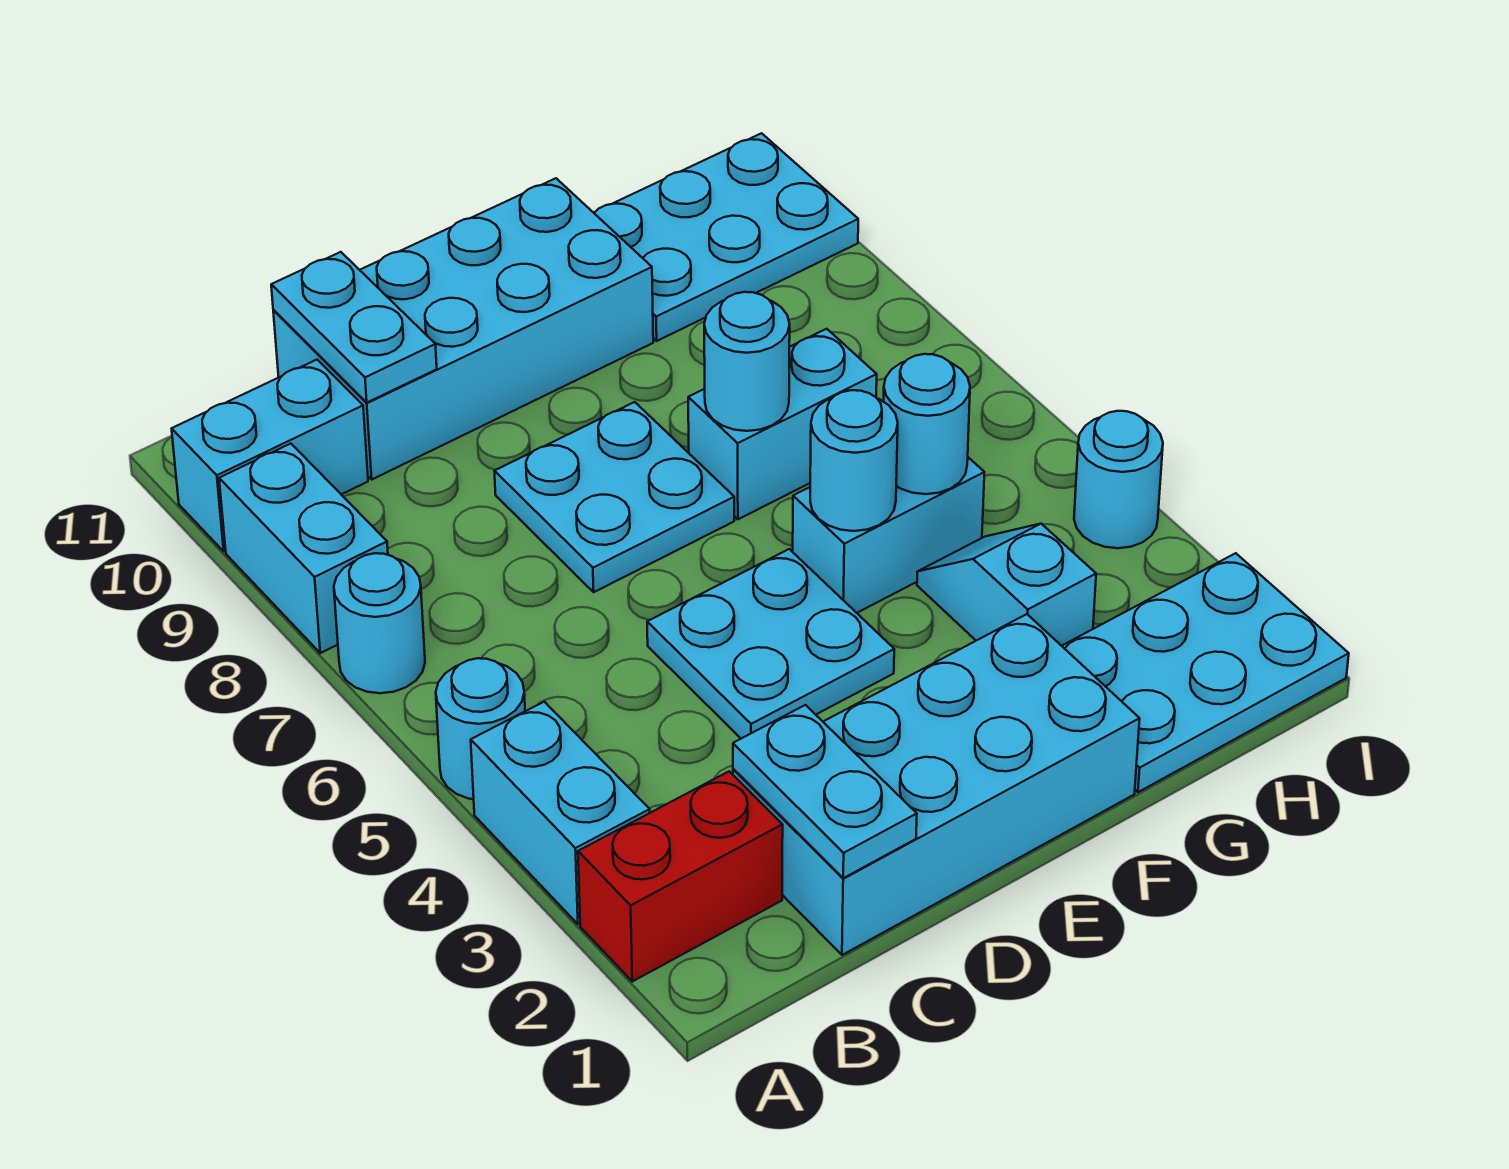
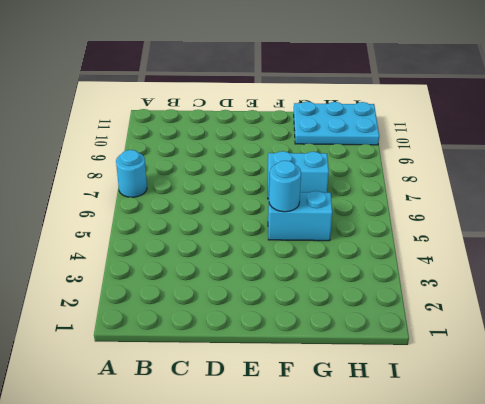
none -> red brick A2:B2 level 1
none -> cyan brick A3:A4 level 1
none -> cyan round brick A5 level 1

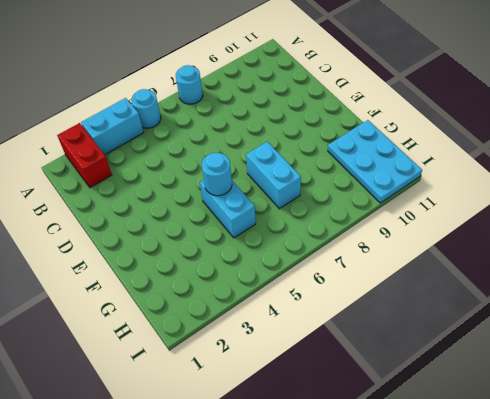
none -> cyan brick A8:A9 level 1
none -> cyan brick A10:B10 level 1
none -> cyan brick C1:F2 level 1

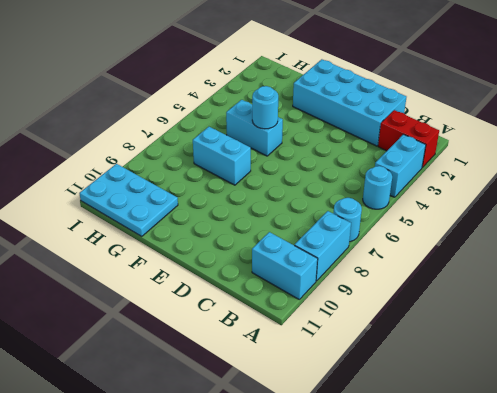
none -> cyan brick C10:F11 level 1
none -> cyan plate D4:E5 level 1
none -> cyan plate D7:E8 level 1

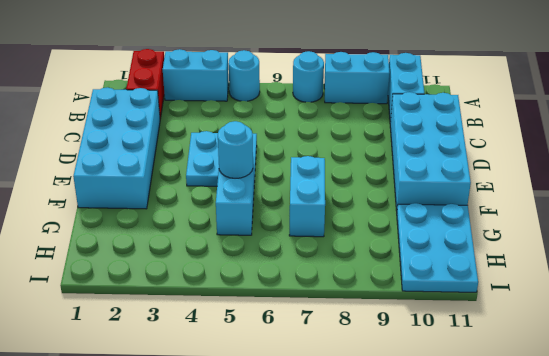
none -> cyan plate D7:E8 level 1
none -> cyan plate G1:I2 level 1
none -> cyan slope G3:G4 level 1 top 3

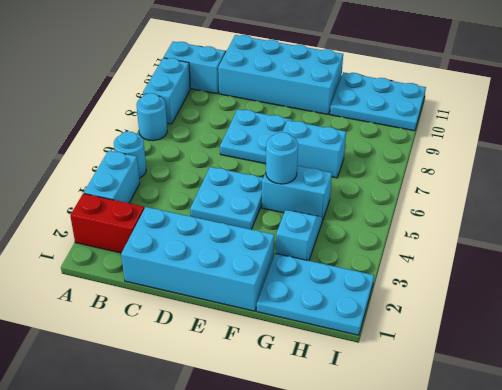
none -> cyan round brick I4 level 1
none -> cyan plate C1:C2 level 2
none -> cyan plate C10:C11 level 2

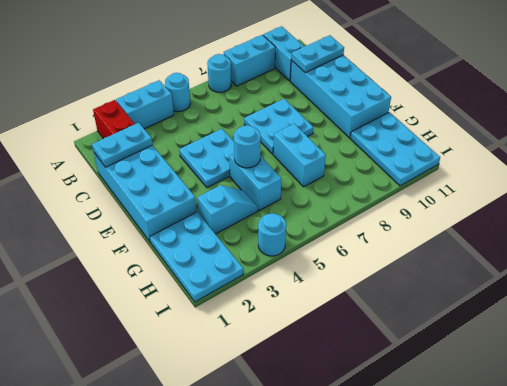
none -> cyan round brick F7 level 2
none -> cyan round brick G5 level 2

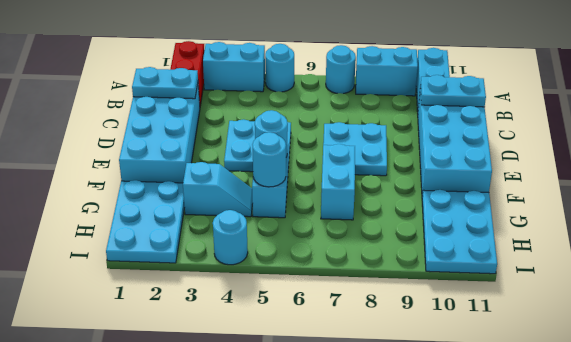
none -> cyan round brick F7 level 2

